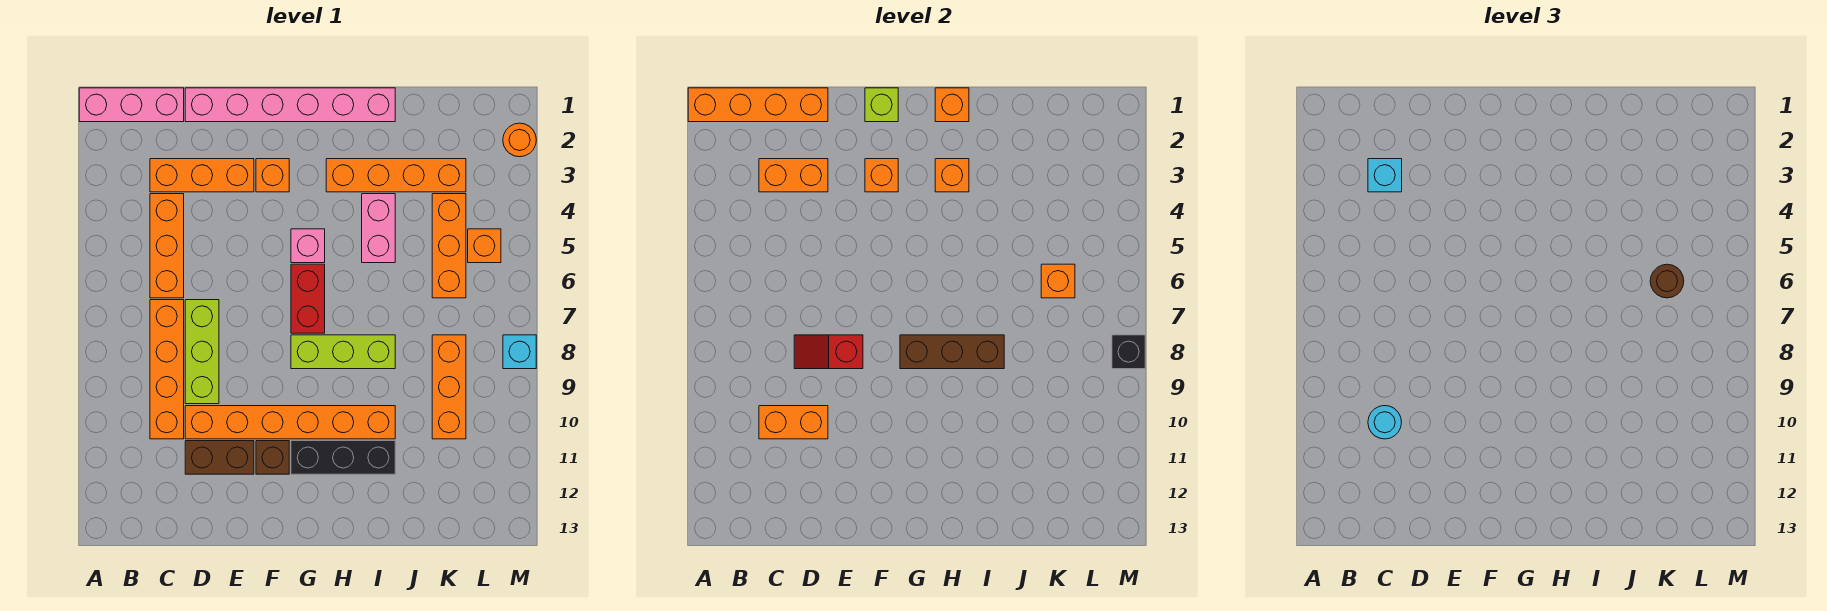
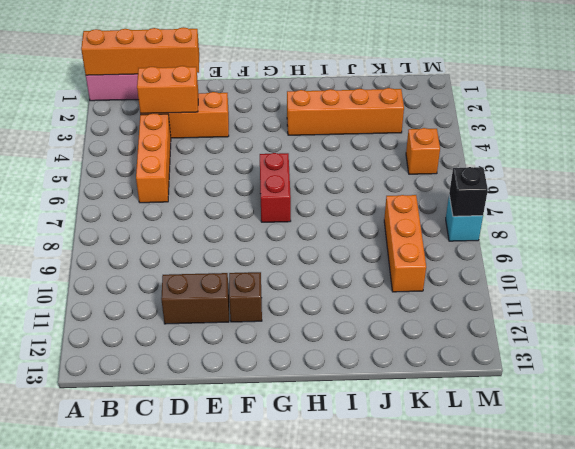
none -> orange brick C7:C10 level 1
none -> pink brick D1:I1 level 1
none -> lime brick D7:D9 level 1
none -> orange brick D10:I10 level 1

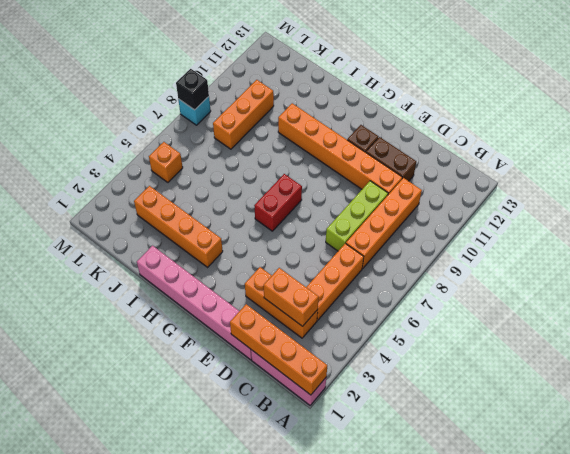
none -> orange brick F3 level 1
none -> pink brick G5 level 1
none -> lime brick G8:I8 level 1
none -> black brick G11:I11 level 1

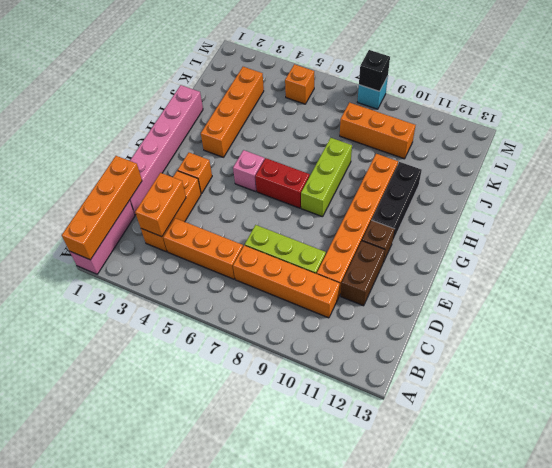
none -> pink brick I4:I5 level 1
none -> orange brick K4:K6 level 1
none -> orange round brick M2 level 1
none -> orange brick C10:D10 level 2

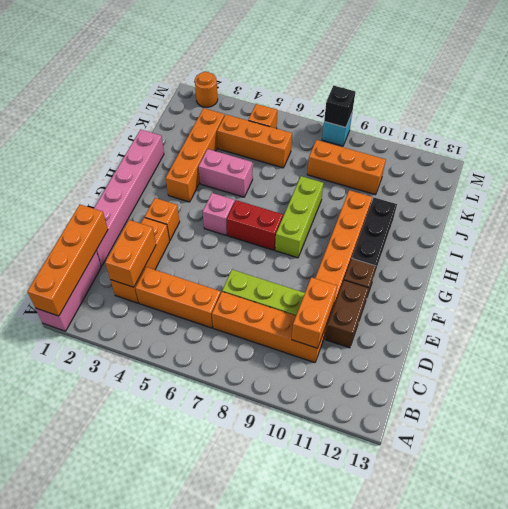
none -> red slope D8:E8 level 2 top E
none -> lime brick F1 level 2
none -> orange brick F3 level 2
none -> brown brick G8:I8 level 2

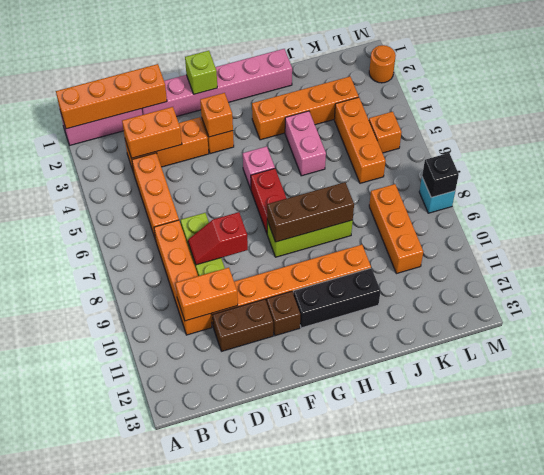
none -> orange brick H1 level 2
none -> orange brick H3 level 2
none -> orange brick K6 level 2
none -> cyan brick C3 level 3

